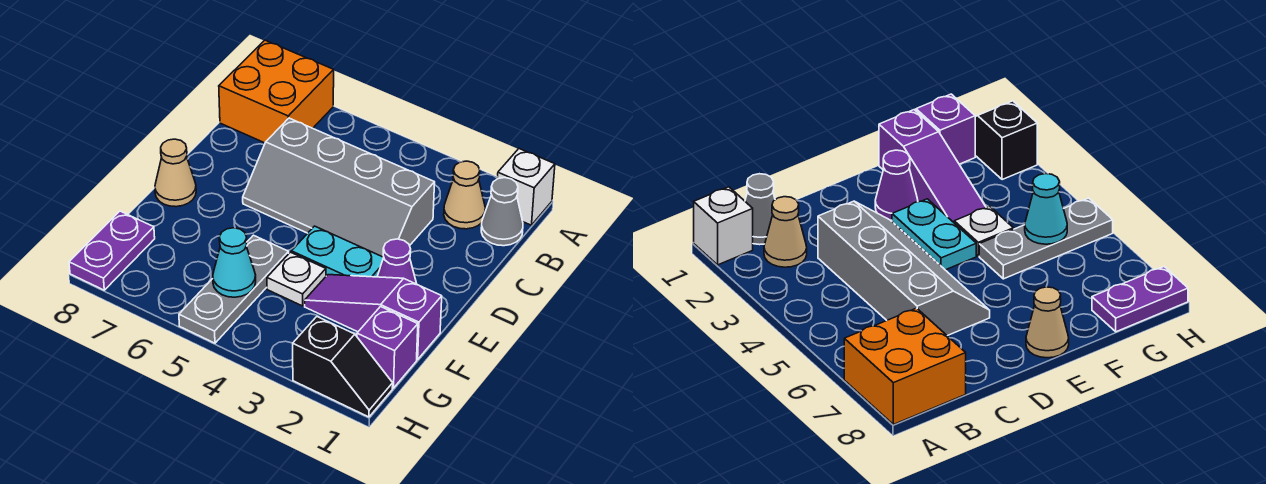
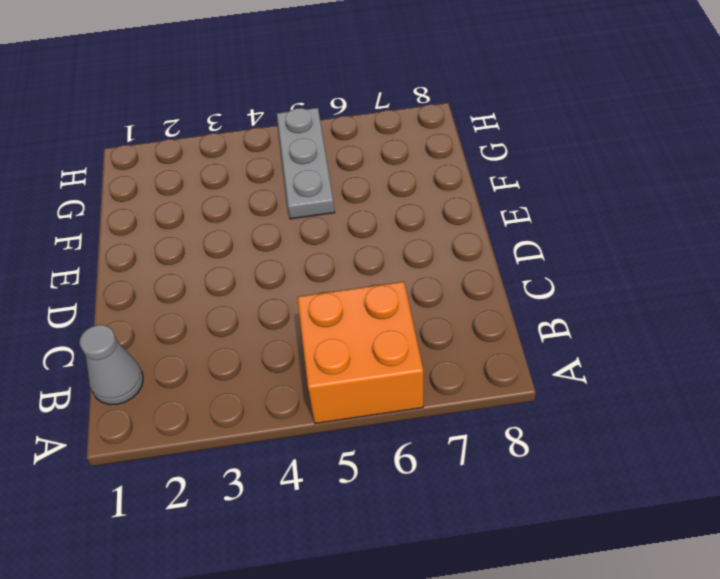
orange brick A5:B6 level 1 -> orange brick A7:B8 level 1
none -> white brick A1 level 1
none -> tan cone B2 level 1
none -> grey slope C3:D6 level 1 top C

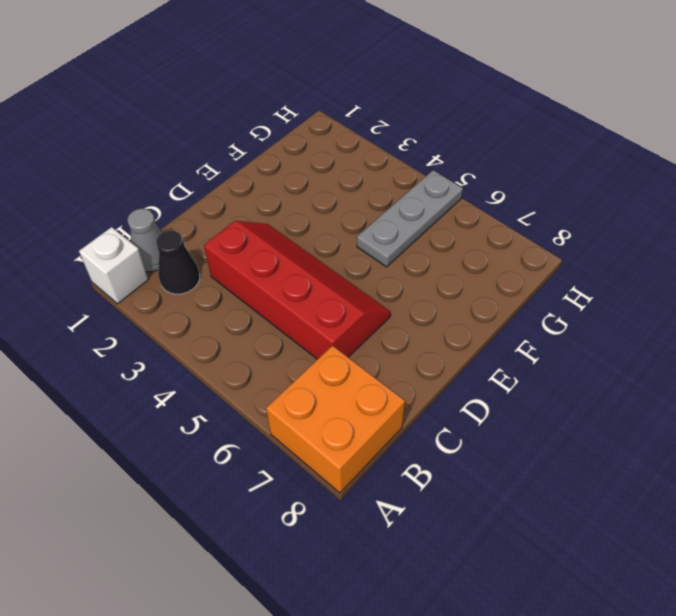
black cone B2 level 1 -> tan cone B2 level 1
red slope C3:D6 level 1 top C -> grey slope C3:D6 level 1 top C
none -> purple cone E2 level 1
none -> cyan plate E3:E4 level 1
none -> tan cone E8 level 1

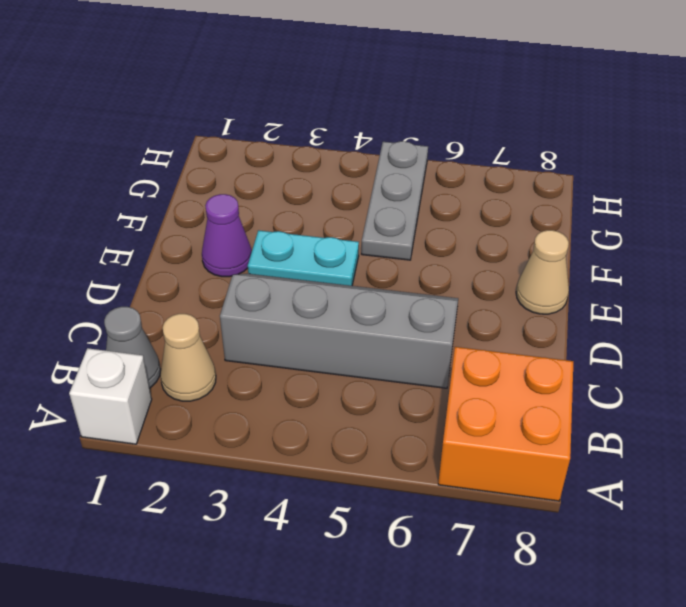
none -> purple slope F1:F3 level 1 top 1
none -> white plate F4 level 1
none -> purple brick G1 level 1

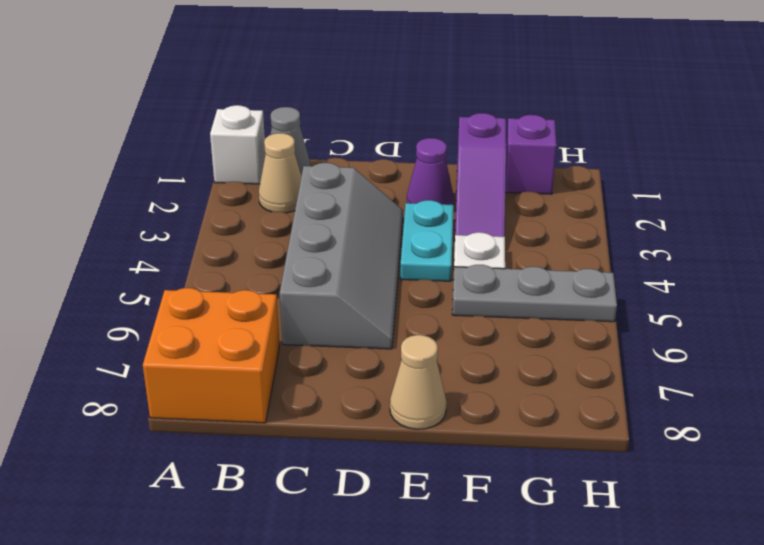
none -> purple plate G8:H8 level 1
none -> black slope H1:H2 level 1 top 2
none -> cyan cone G5 level 2

